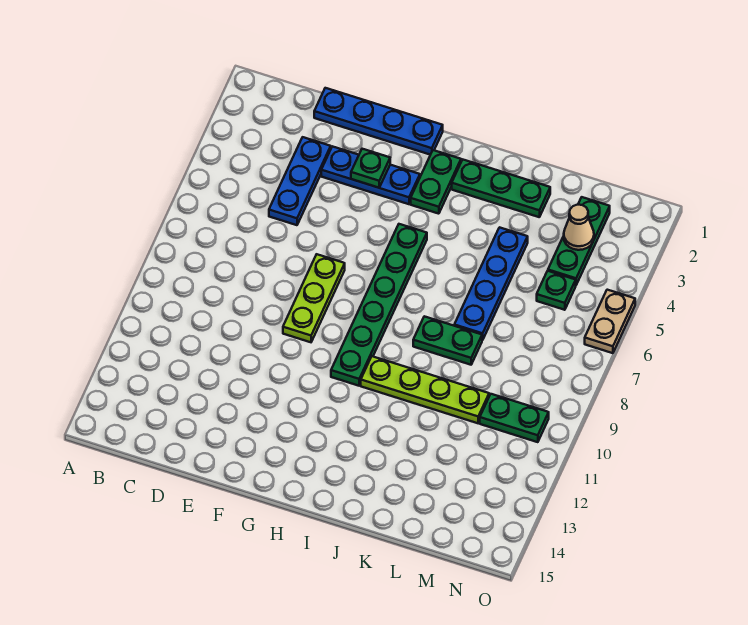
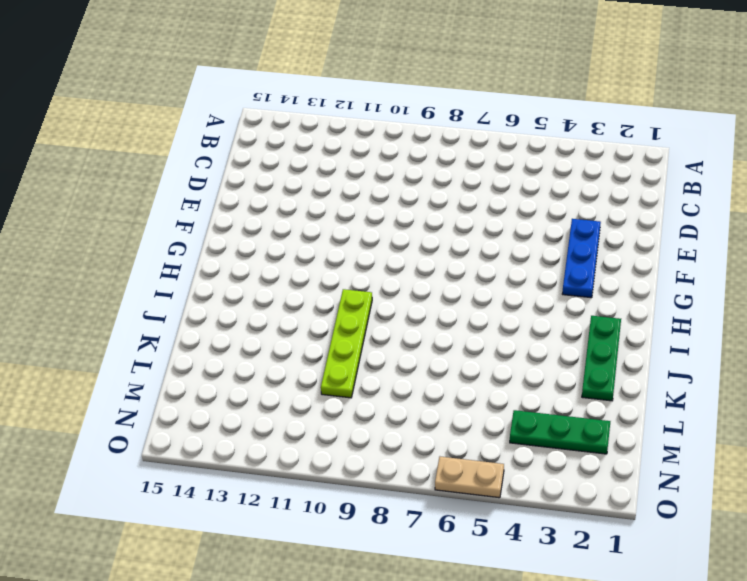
none -> blue plate D1:G1 level 1
none -> blue plate D3:D5 level 1
none -> lime plate F7:F9 level 1

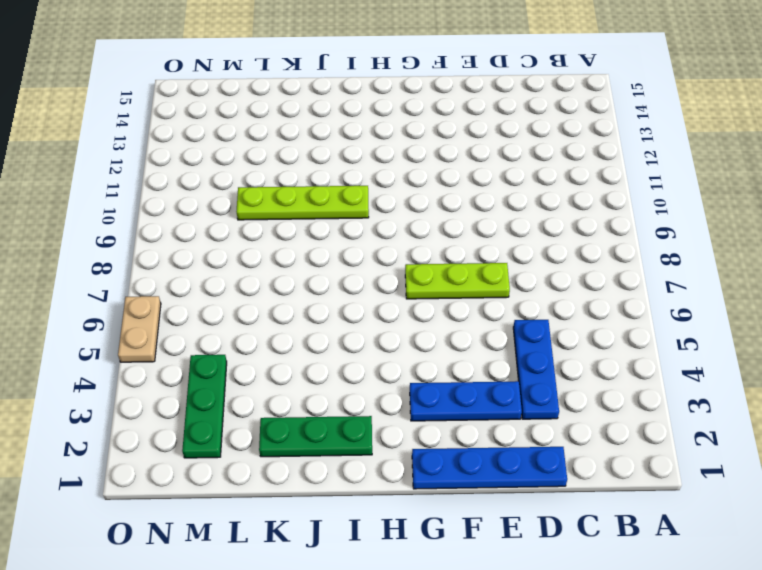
lime plate E7:G7 level 1 -> lime plate F7:F9 level 1
none -> green plate H2:H3 level 1
none -> green plate H5:H10 level 1
none -> green plate J8:K8 level 1

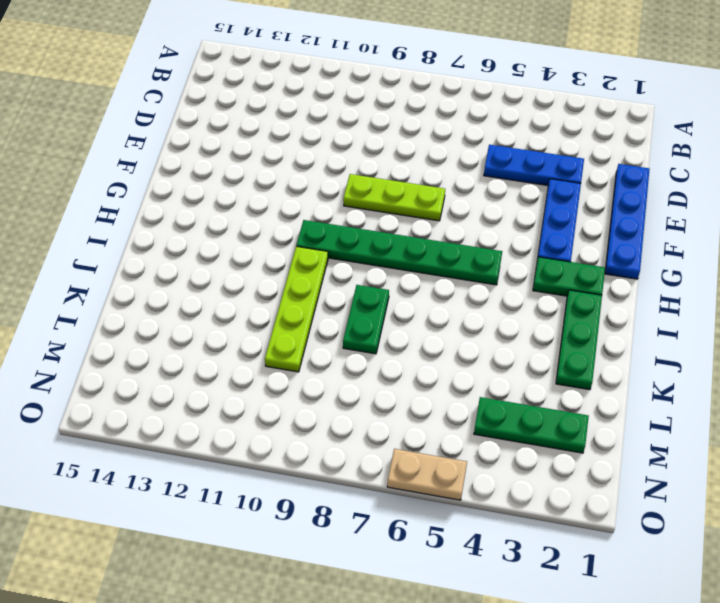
none -> blue plate K4:K7 level 1
none -> green plate M5 level 1
none -> green plate M10:N10 level 1

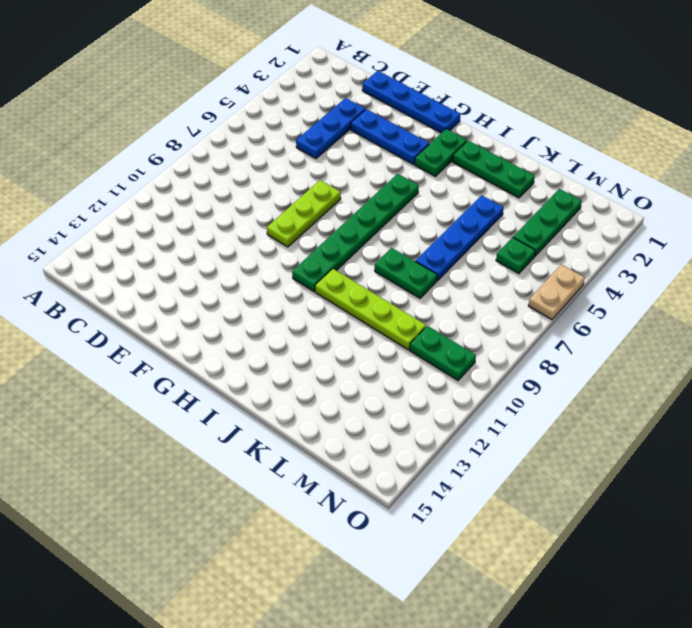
none -> green plate F3 level 2
none -> tan cone M3 level 2

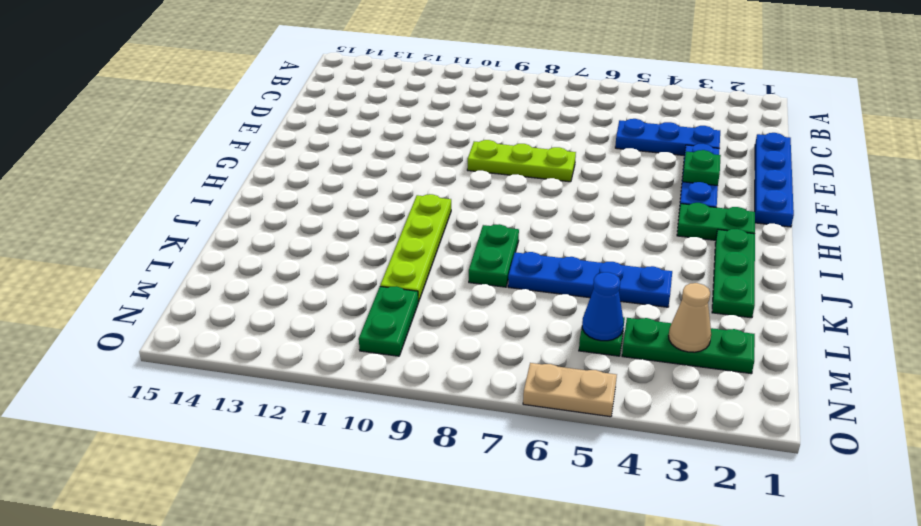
blue cone M5 level 2 -> none
none -> green plate H5:H10 level 1

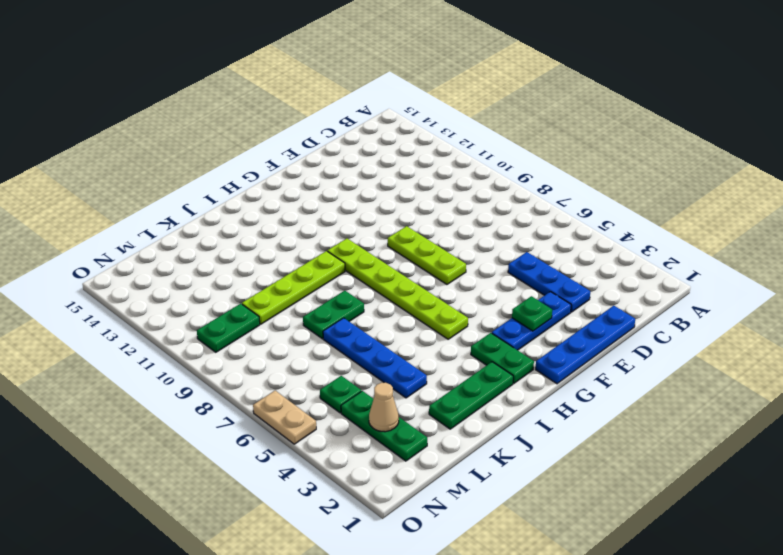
lime plate H5:H10 level 1 -> green plate H5:H10 level 1

